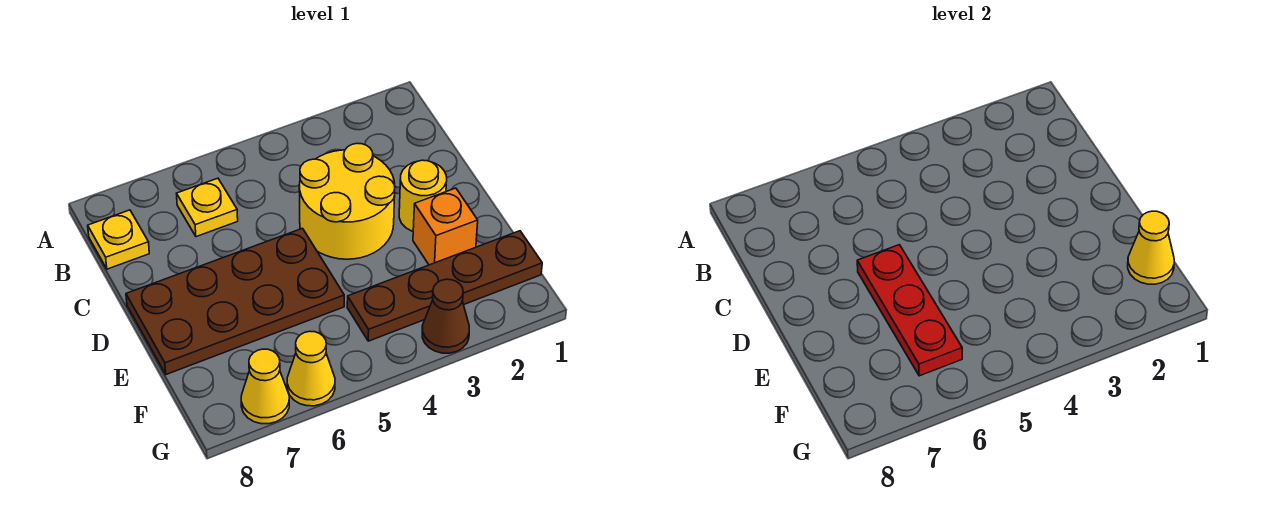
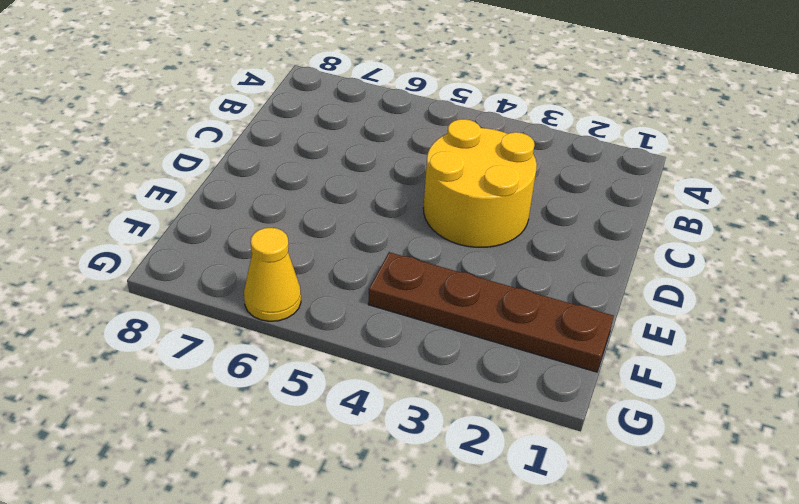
none -> yellow plate B6 level 1
none -> yellow plate B8 level 1
none -> yellow round brick D2 level 1

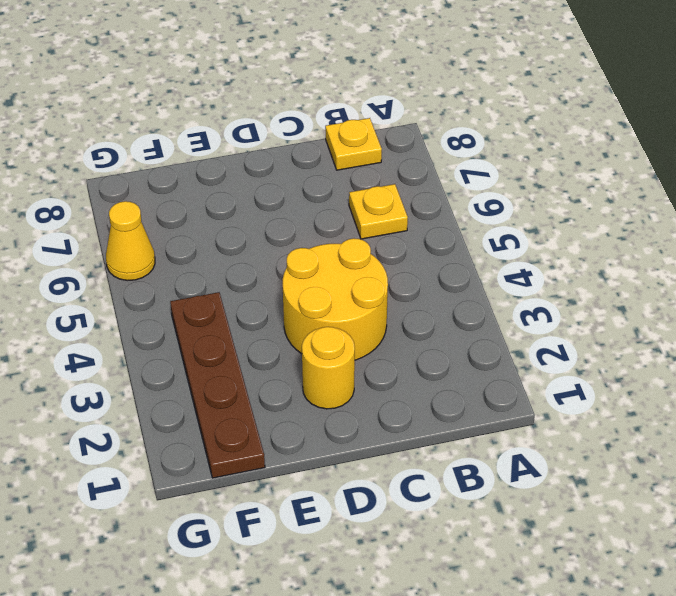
none -> brown plate D5:E8 level 1
none -> orange brick E2 level 1
none -> brown cone G3 level 1

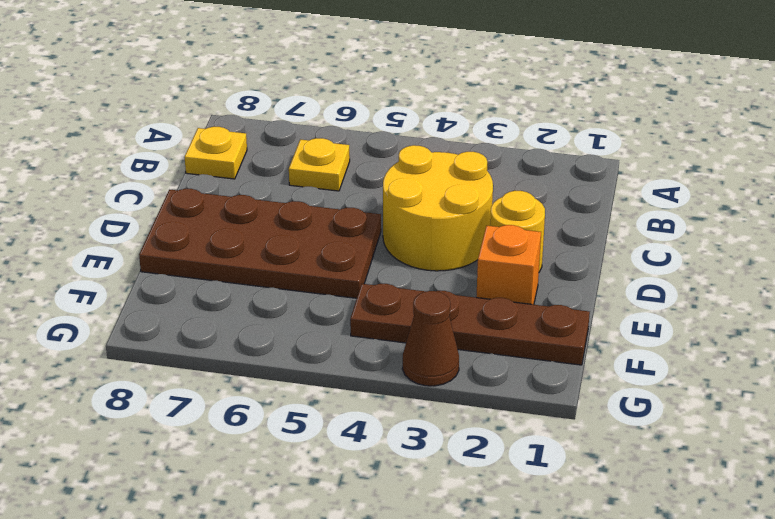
none -> yellow cone G6 level 1
none -> yellow cone G7 level 1
none -> red plate D6:F6 level 2

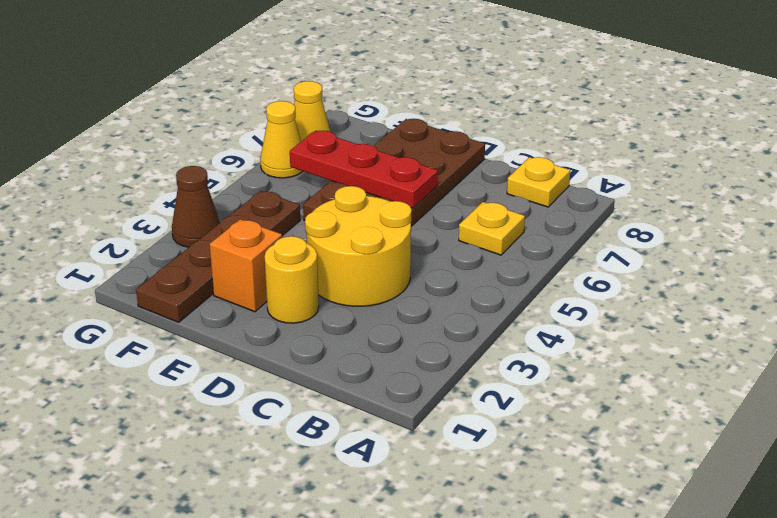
none -> yellow cone F1 level 2

